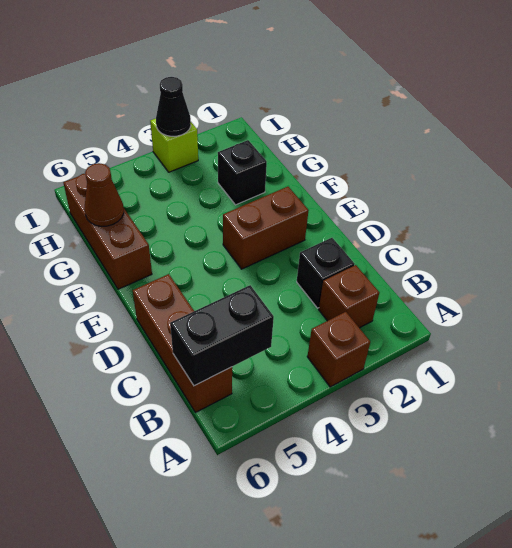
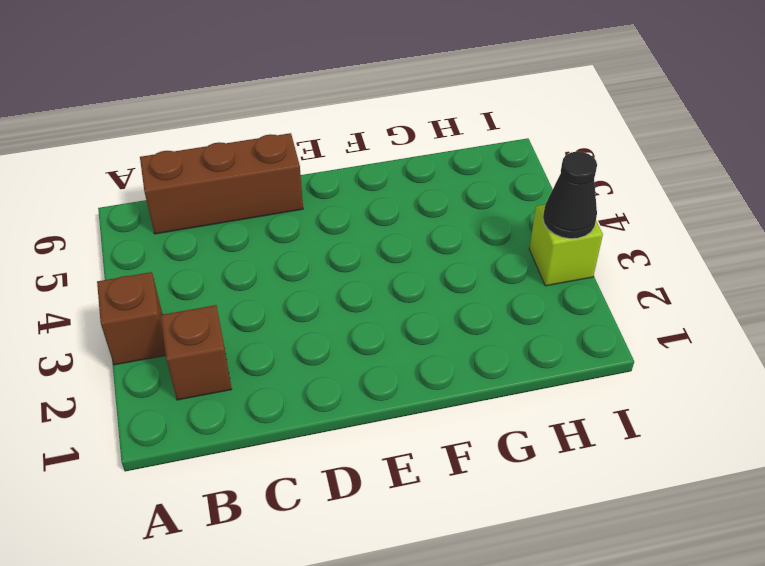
none -> black brick C2 level 1
none -> brown brick E2:E3 level 1

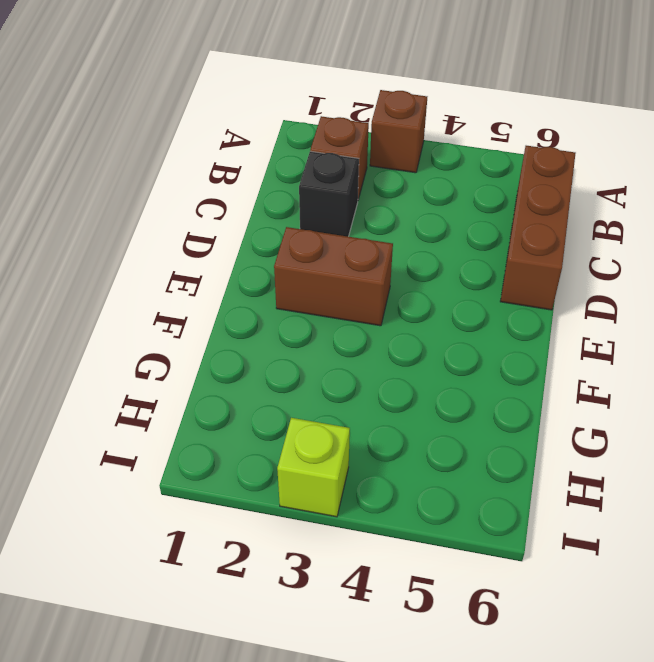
none -> brown brick F6:H6 level 1
none -> black brick G2 level 1

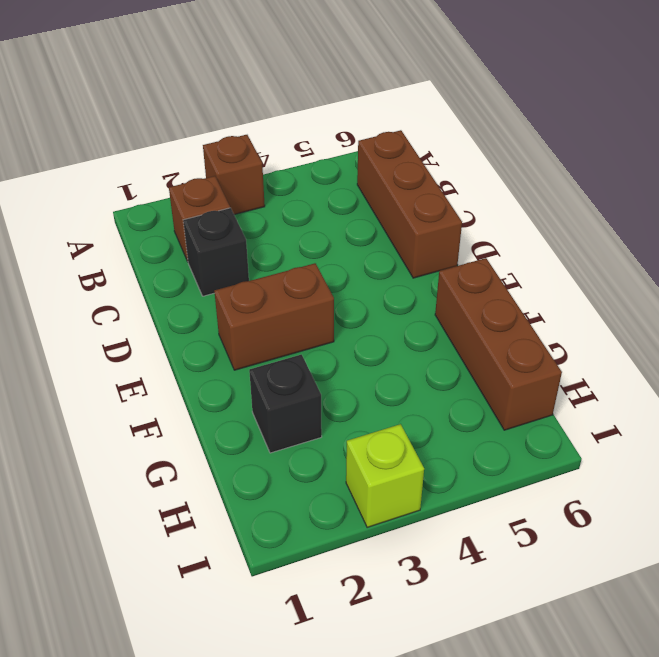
none -> black brick B5:B6 level 2
none -> brown cone G6 level 2

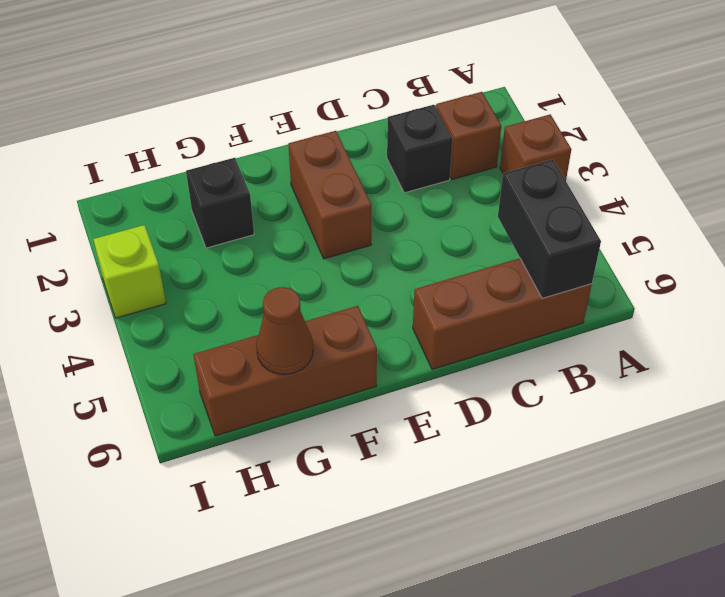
none -> black cone I3 level 2

